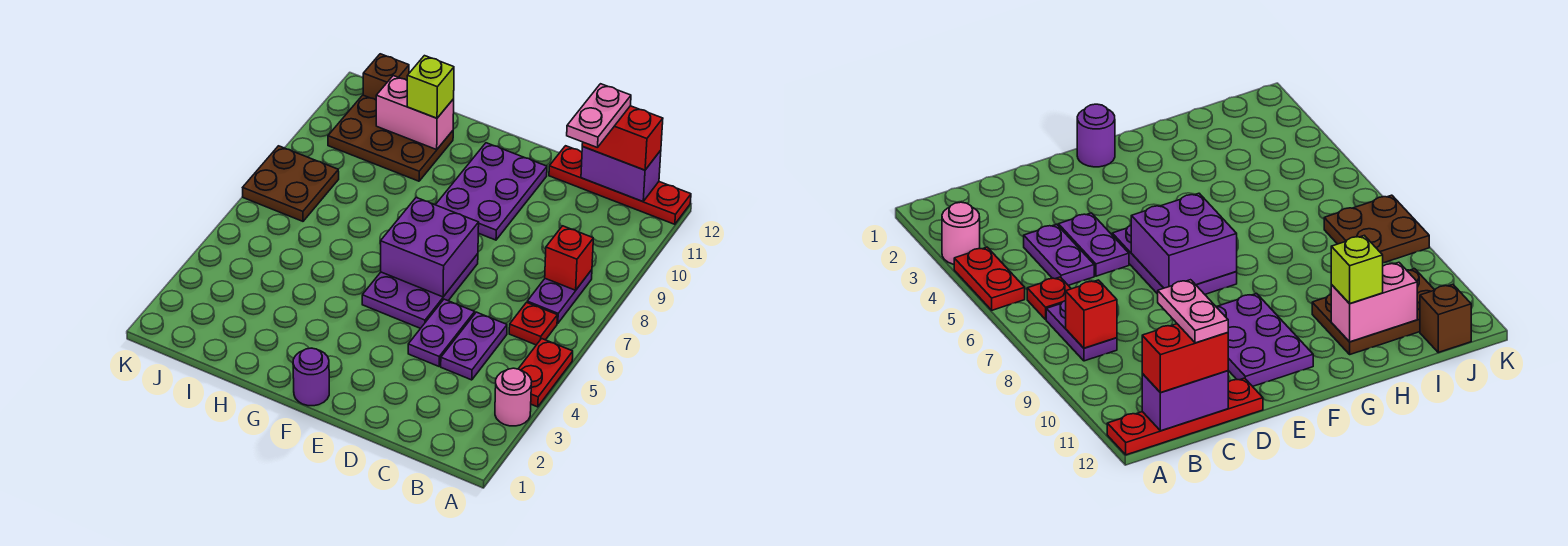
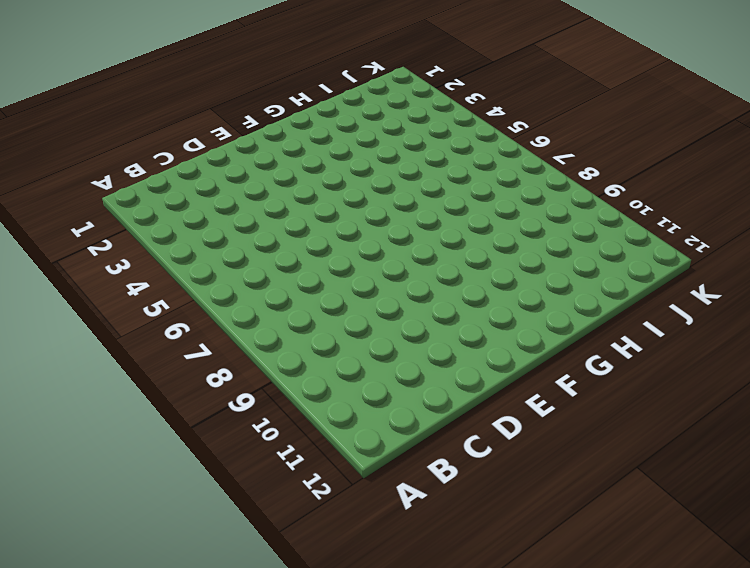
none -> pink round brick A3 level 1
none -> red plate A4:A5 level 1
none -> red plate A12:D12 level 1

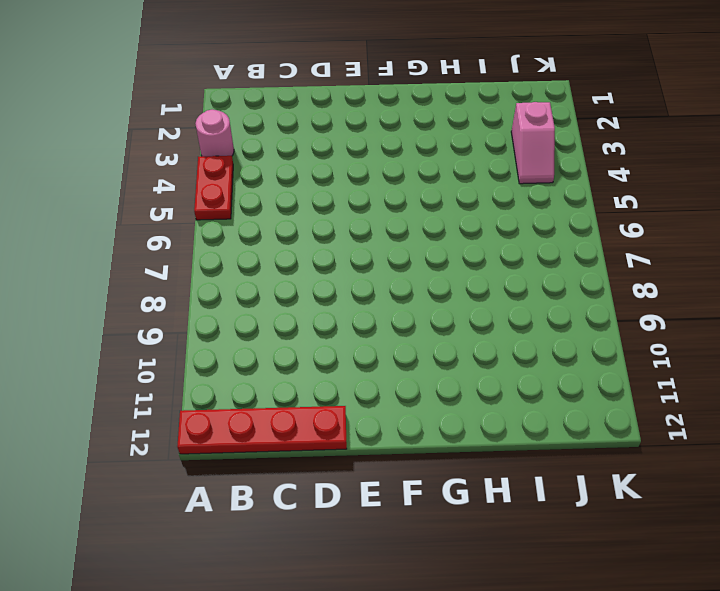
pink slope J3:J4 level 1 top 3 -> none
none -> red plate B6 level 1
none -> purple plate B7:B8 level 1
none -> purple plate C4:C5 level 1

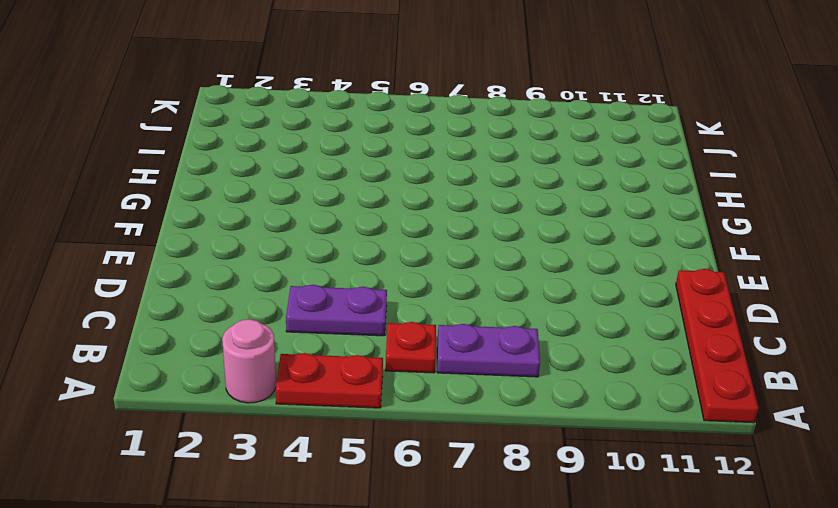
none -> purple plate D4:D5 level 1
none -> purple plate E5:F7 level 1
none -> purple plate E9:F11 level 1

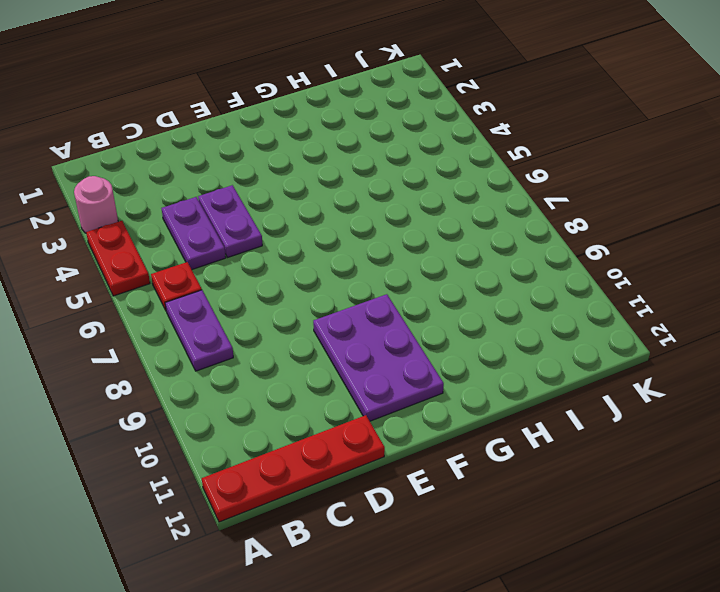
none -> purple plate E5:F7 level 1
none -> purple round brick F1 level 1
none -> brown plate H10:J11 level 1

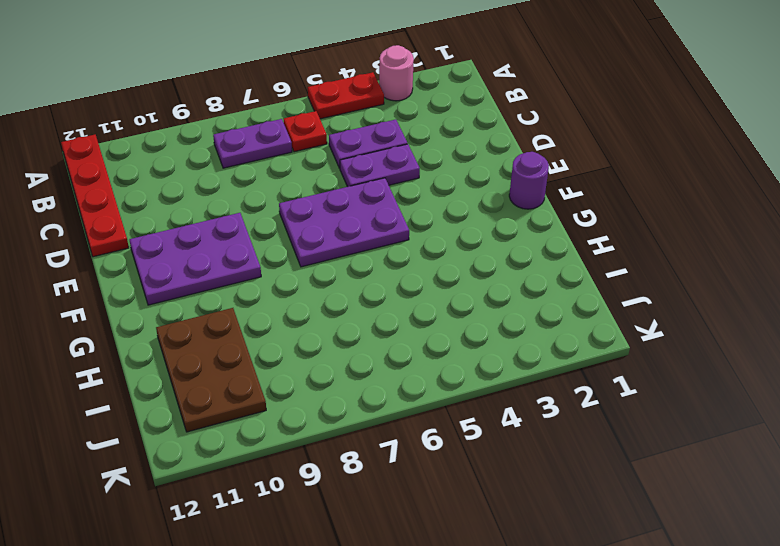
none -> brown plate J7:K8 level 1
none -> brown brick J12 level 1
none -> red brick B8 level 2

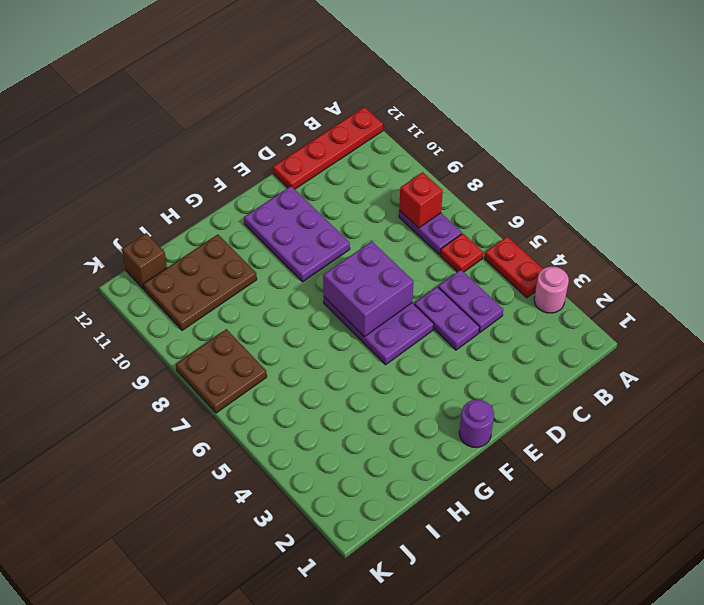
none -> purple brick B12:C12 level 2
none -> pink brick H11:I11 level 2
none -> red brick B12:C12 level 3

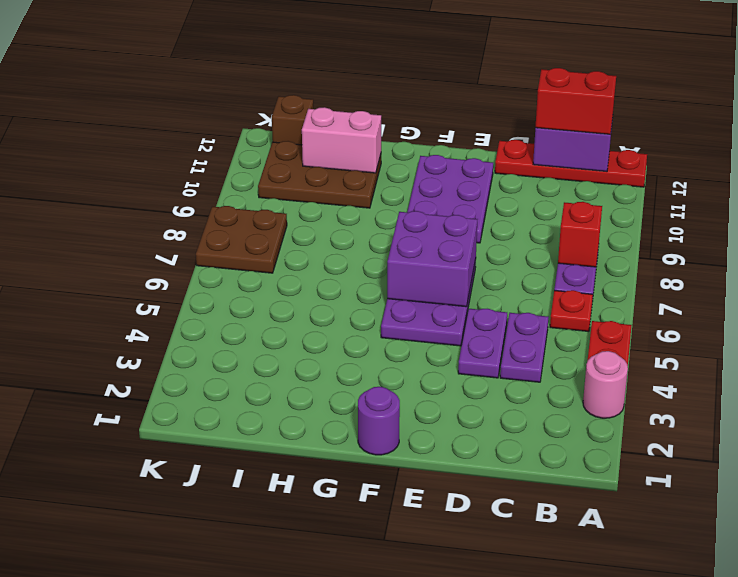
none -> lime brick H11 level 3
none -> pink plate C11:C12 level 4

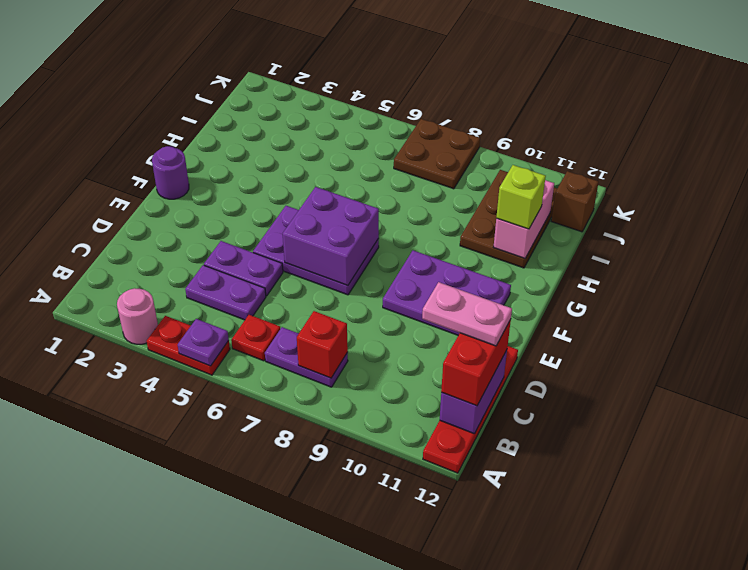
purple plate A5 level 2 -> none

